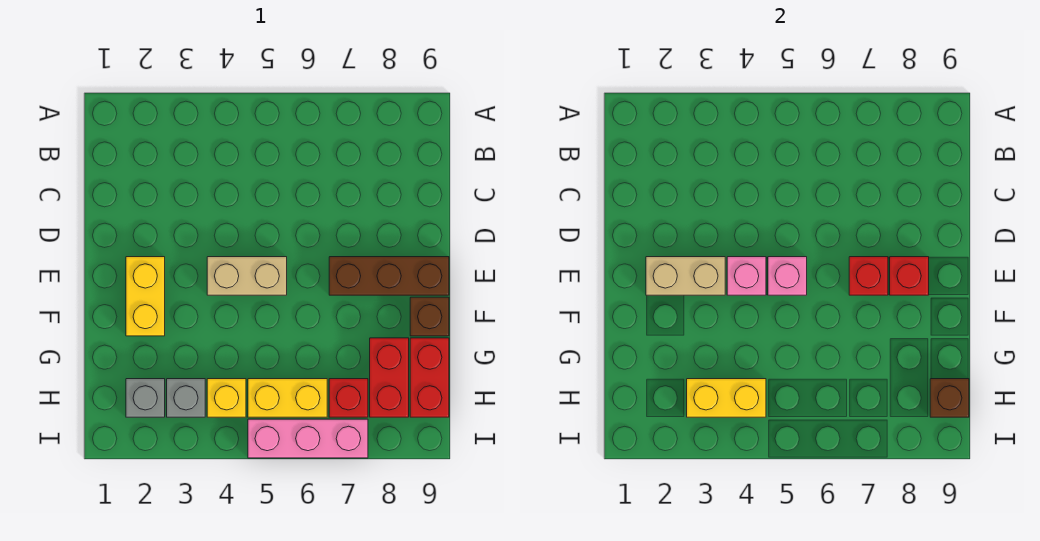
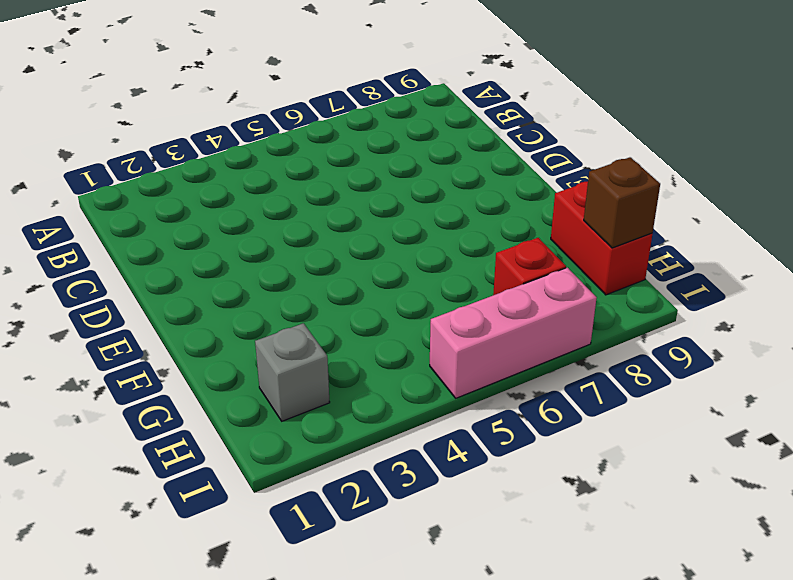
none -> yellow brick E2:F2 level 1
none -> tan brick E4:E5 level 1
none -> brown brick E7:E9 level 1

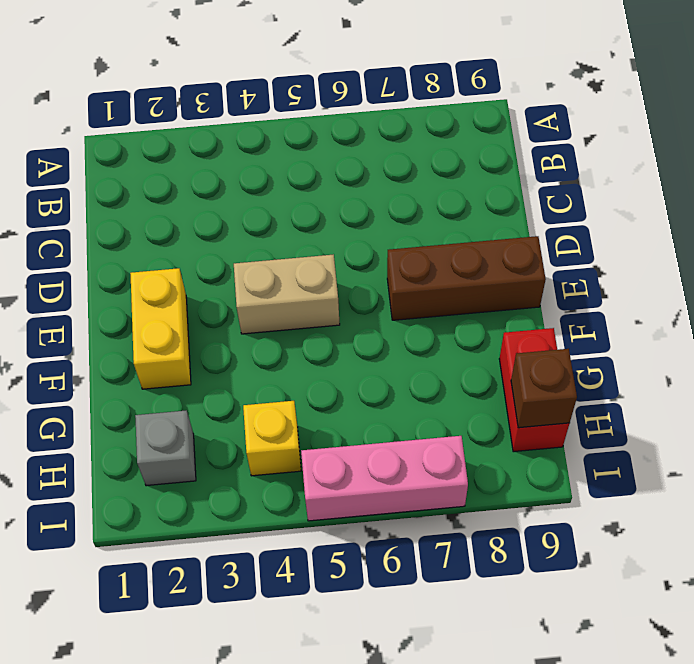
none -> brown brick F9 level 1
none -> red brick G8:H8 level 1
none -> grey brick H3 level 1

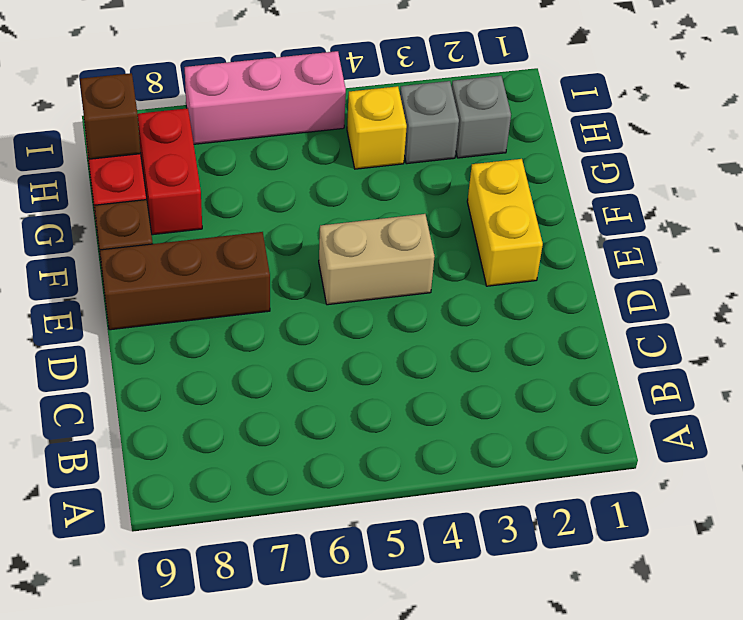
none -> yellow brick H5:H6 level 1
none -> red brick H7 level 1
none -> tan brick E2:E3 level 2

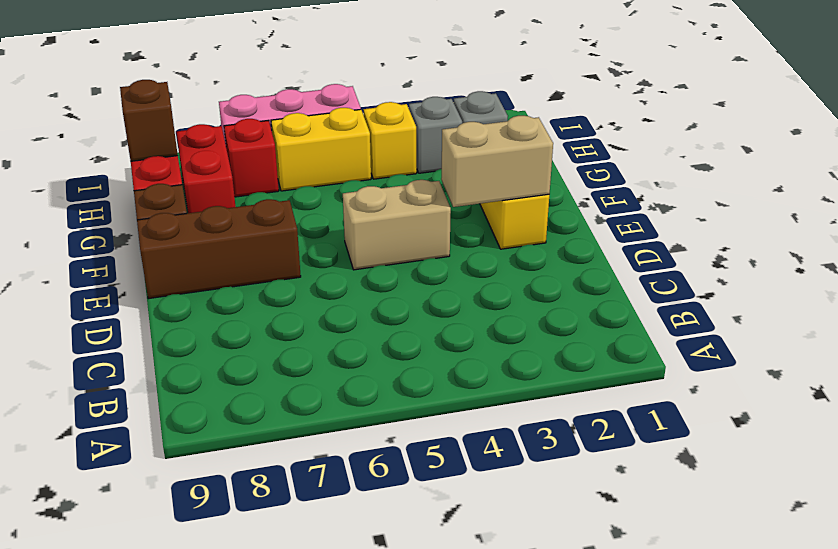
none -> pink brick E4 level 2
none -> pink brick E5 level 2
none -> red brick E7 level 2

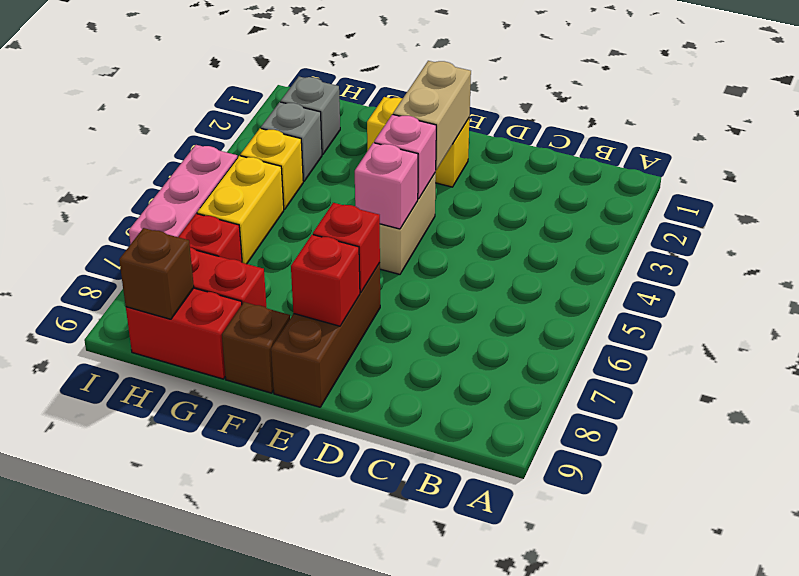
none -> yellow brick H3:H4 level 2

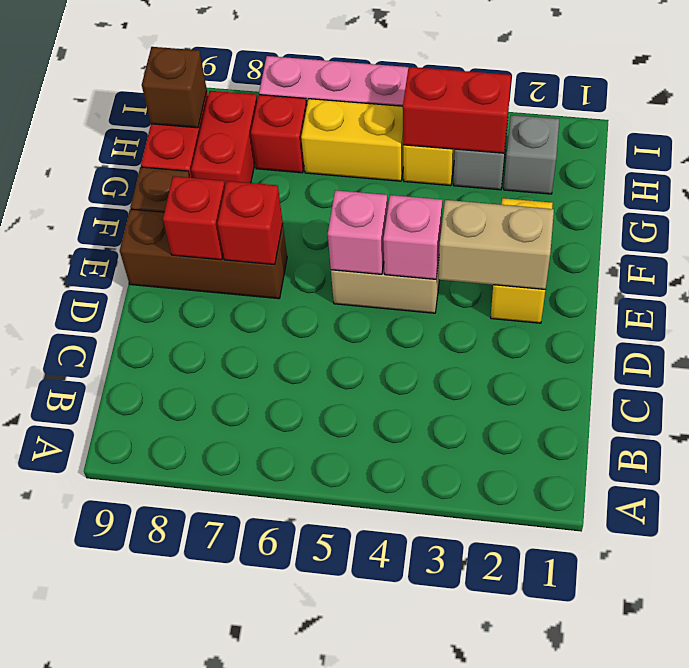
red brick H3:H4 level 2 -> yellow brick H3:H4 level 2

